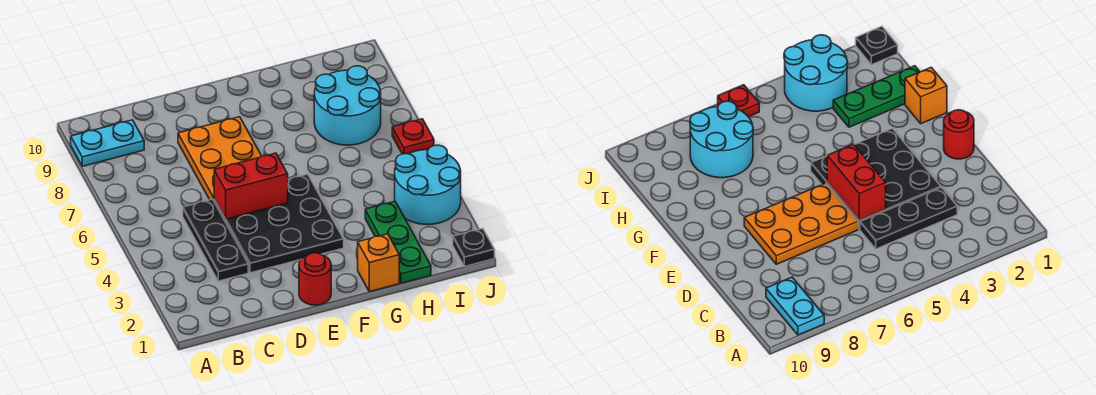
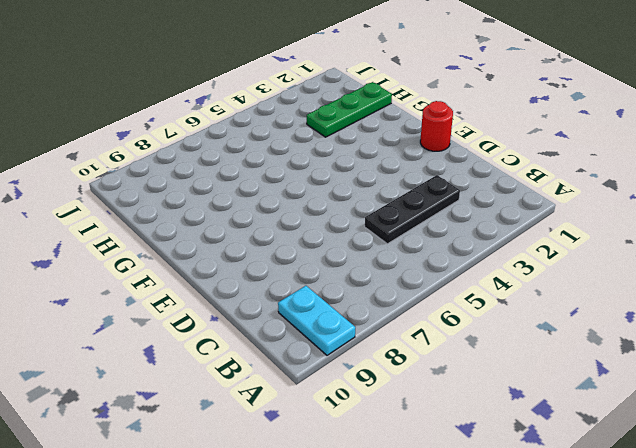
none -> black plate D3:F5 level 1
none -> orange plate D6:E8 level 1
none -> orange brick G1 level 1

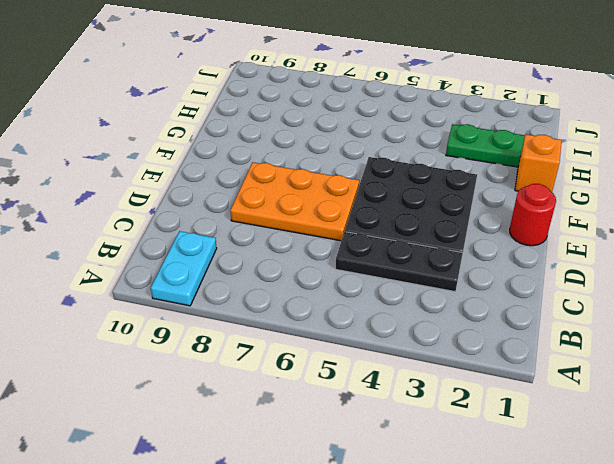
none -> cyan round brick H7:I8 level 1
none -> cyan round brick I3:J4 level 1
none -> black plate J1 level 1

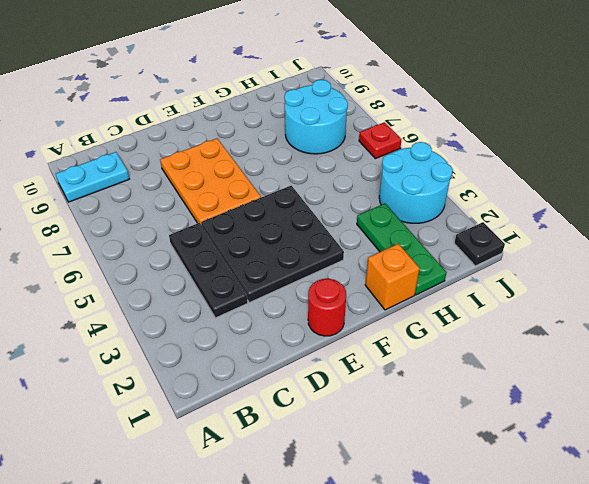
none -> red brick D5:E5 level 2

